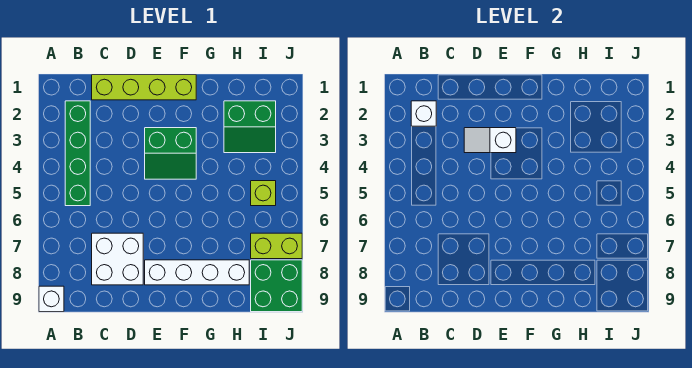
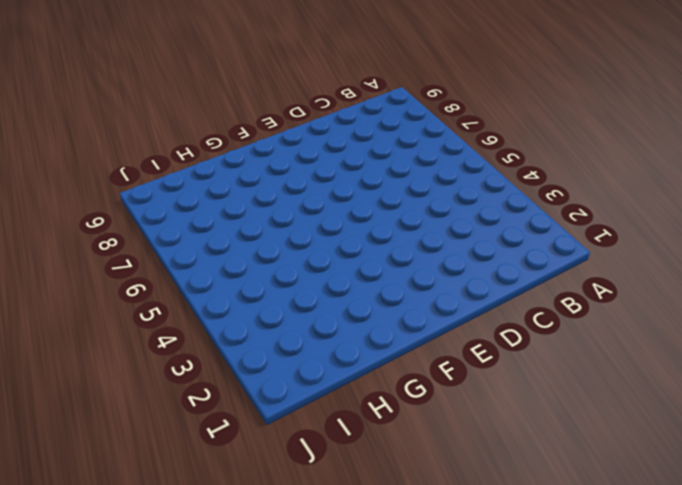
none -> white brick A9 level 1
none -> green brick B2:B5 level 1
none -> lime brick C1:F1 level 1

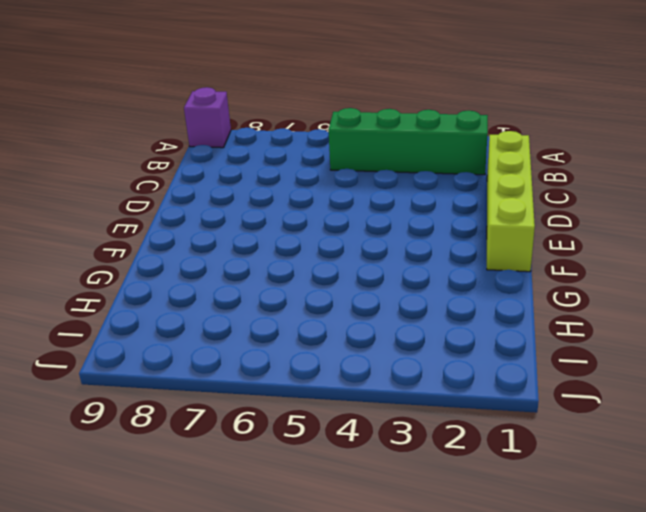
purple brick A9 level 1 -> white brick A9 level 1
none -> white brick C7:D8 level 1
none -> green slope E3:F4 level 1 top 3
none -> white brick E8:H8 level 1

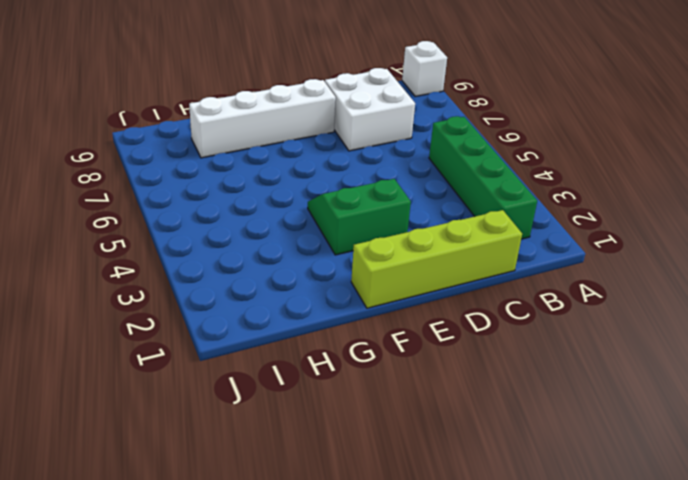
none -> green slope H2:I3 level 1 top 2
none -> lime brick I5 level 1
none -> lime brick I7:J7 level 1

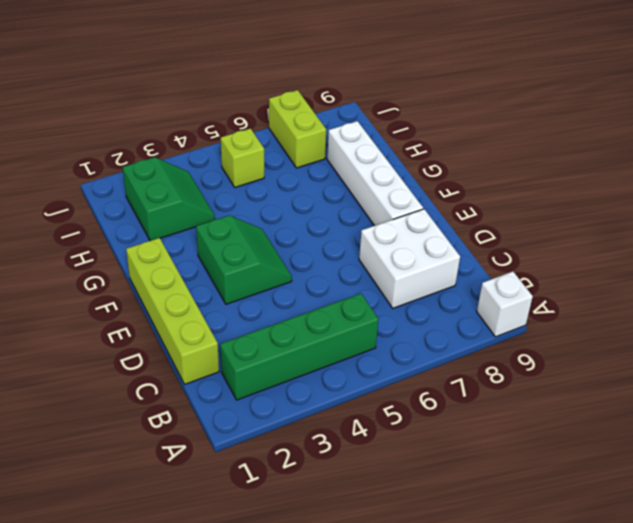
none -> green brick I8:J9 level 1
none -> white brick B2 level 2
none -> white slope D3:E3 level 2 top E

